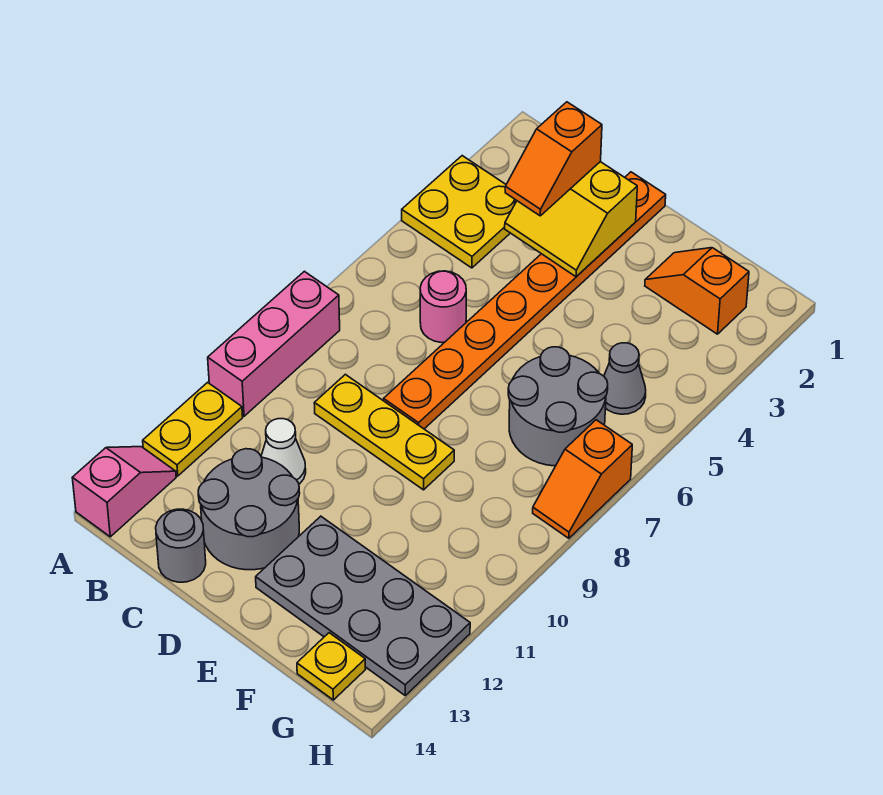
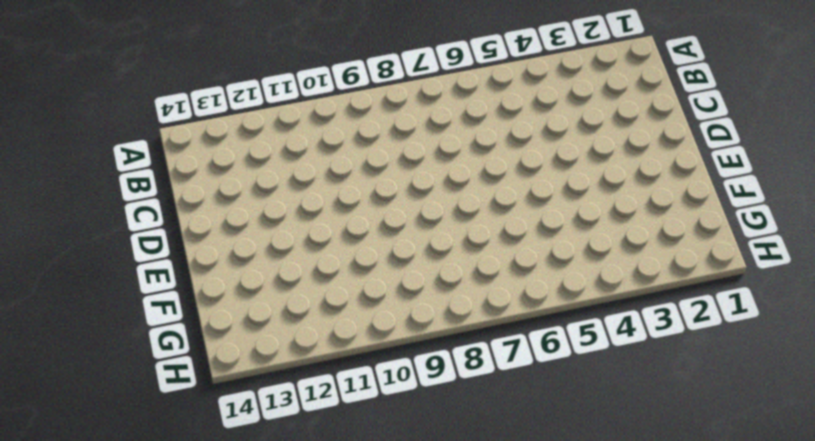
none -> yellow plate A3:B4 level 1
none -> pink brick A8:A10 level 1
none -> yellow plate A11:A12 level 1

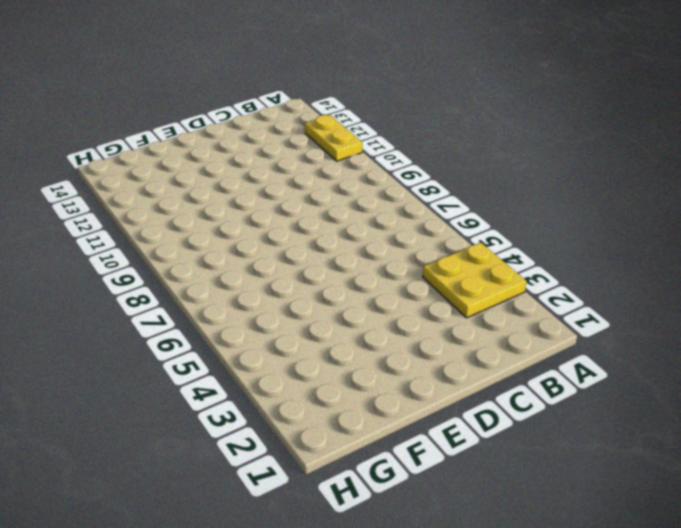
none -> pink brick A8:A10 level 1
none -> pink slope A13:A14 level 1 top 14
none -> pink round brick C6 level 1

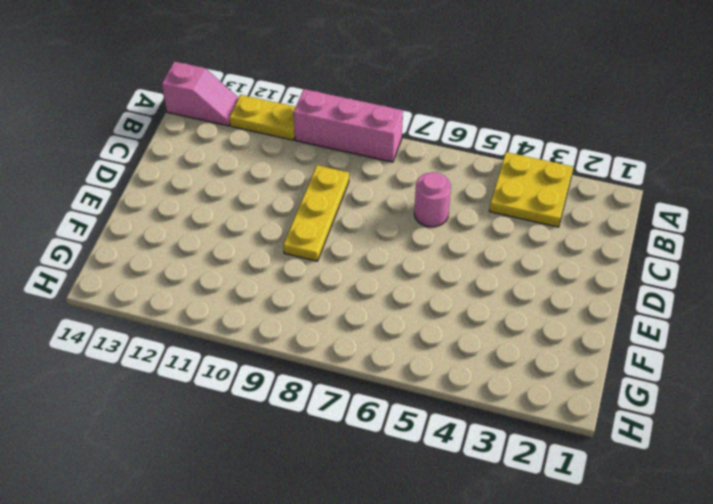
none -> white cone C11 level 1
none -> grey round brick C12:D13 level 1
none -> grey round brick C14 level 1

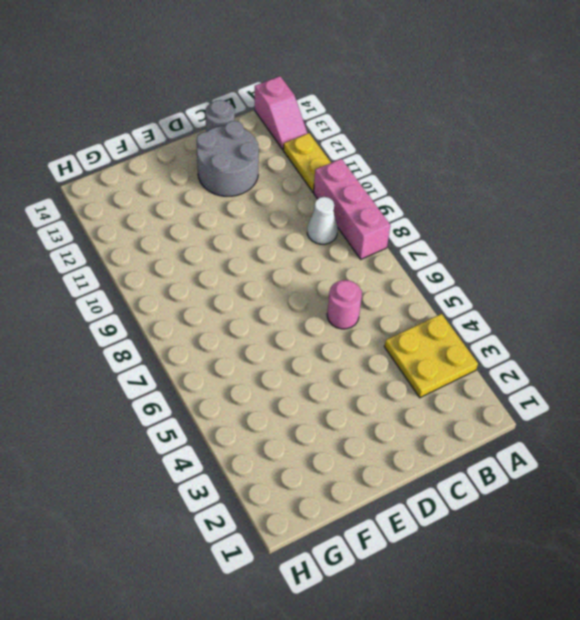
white cone B9 level 1 -> white cone C11 level 1
none -> yellow plate C9:E9 level 1
none -> orange plate D1:D8 level 1
none -> grey plate E12:H13 level 1

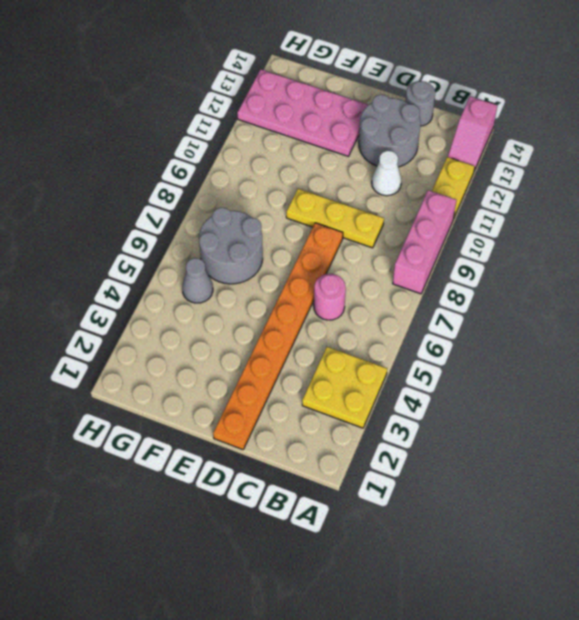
pink plate E12:H13 level 1 -> grey plate E12:H13 level 1
none -> orange slope F2:G2 level 1 top G
none -> yellow plate G14 level 1
none -> orange slope H7:H8 level 1 top 7

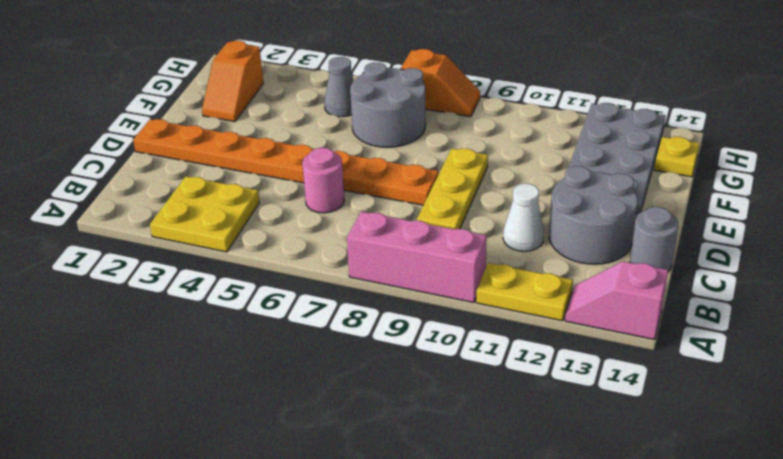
none -> yellow slope C2:D3 level 2 top 2
none -> orange slope C2:C3 level 3 top 2

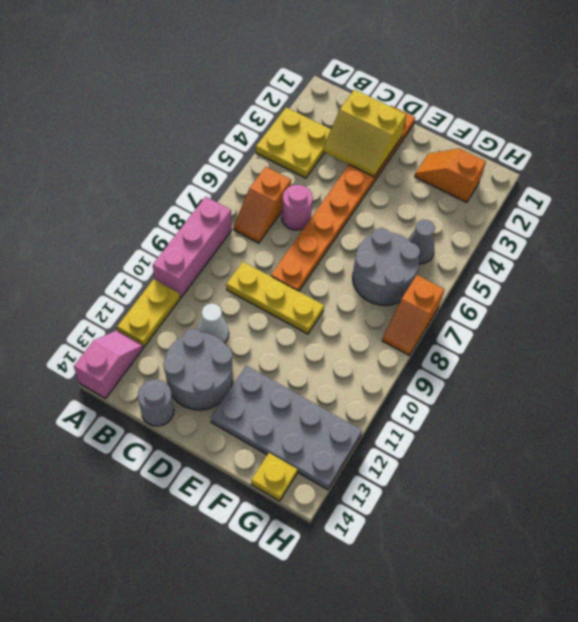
orange slope B6:B7 level 1 top 6 -> orange slope C2:C3 level 3 top 2

